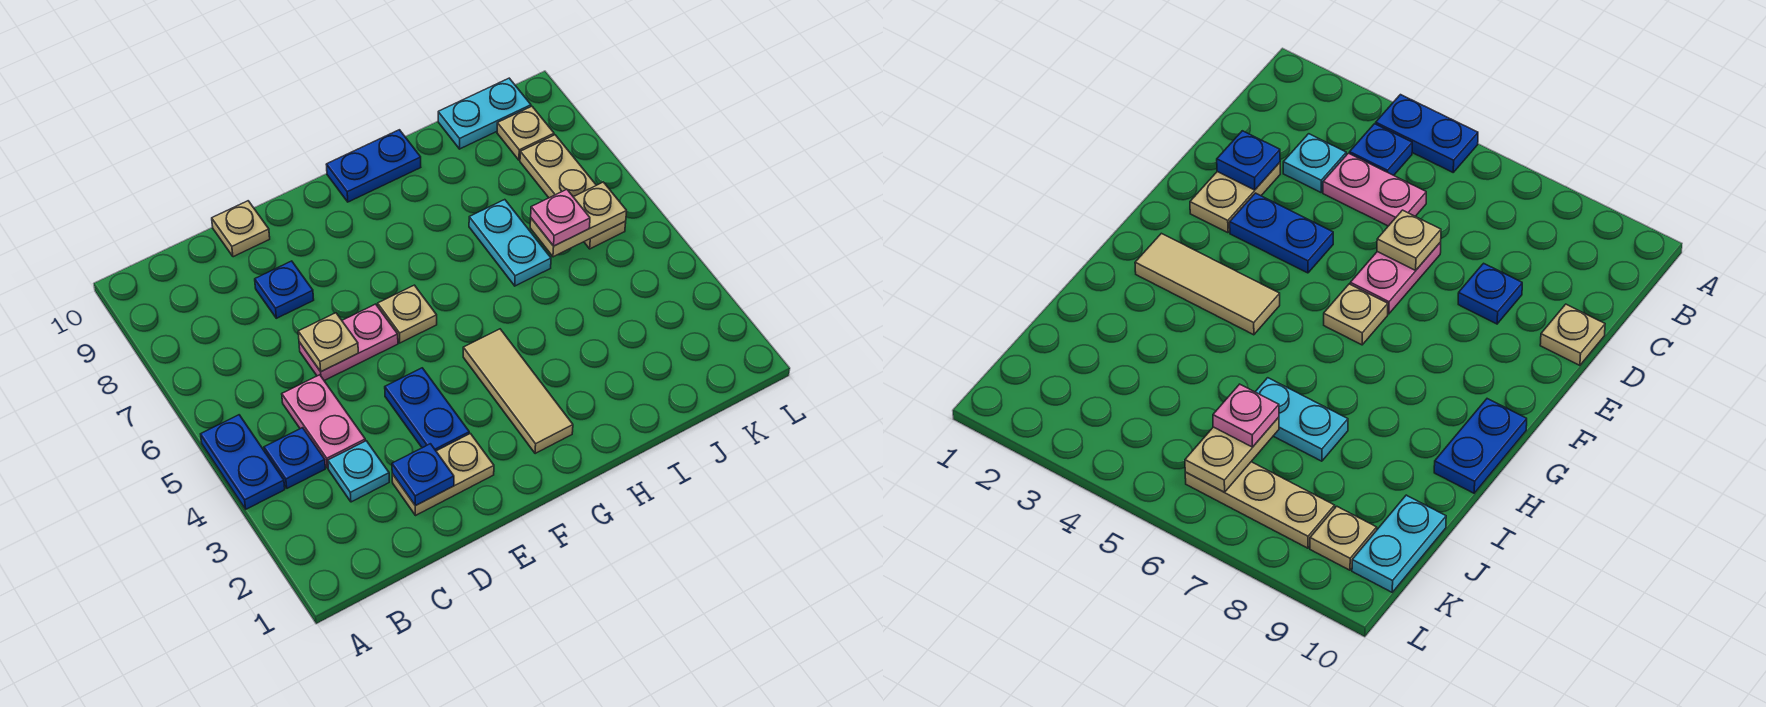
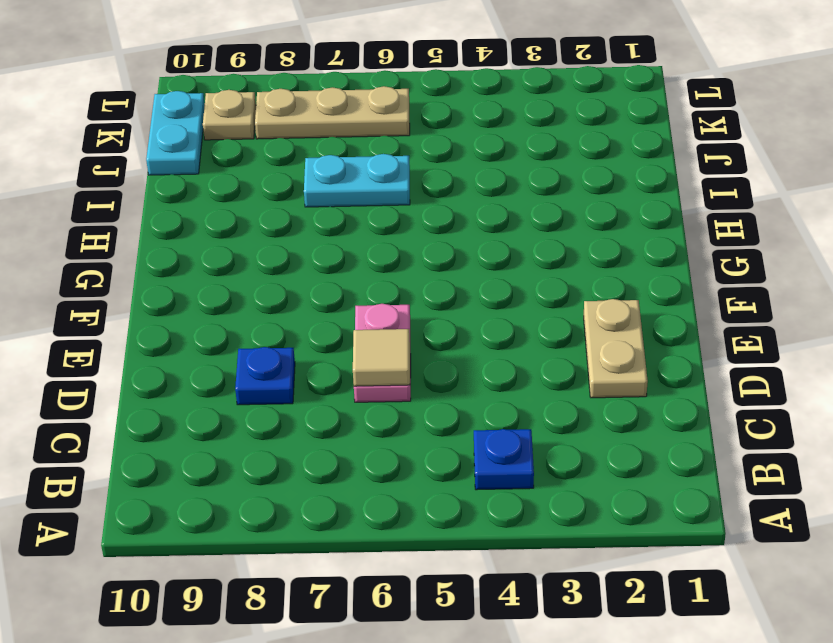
tan tile D6 level 2 -> tan plate D6 level 2
none -> blue plate A4:A5 level 1
none -> cyan plate C3 level 1
none -> pink plate C4:C5 level 1

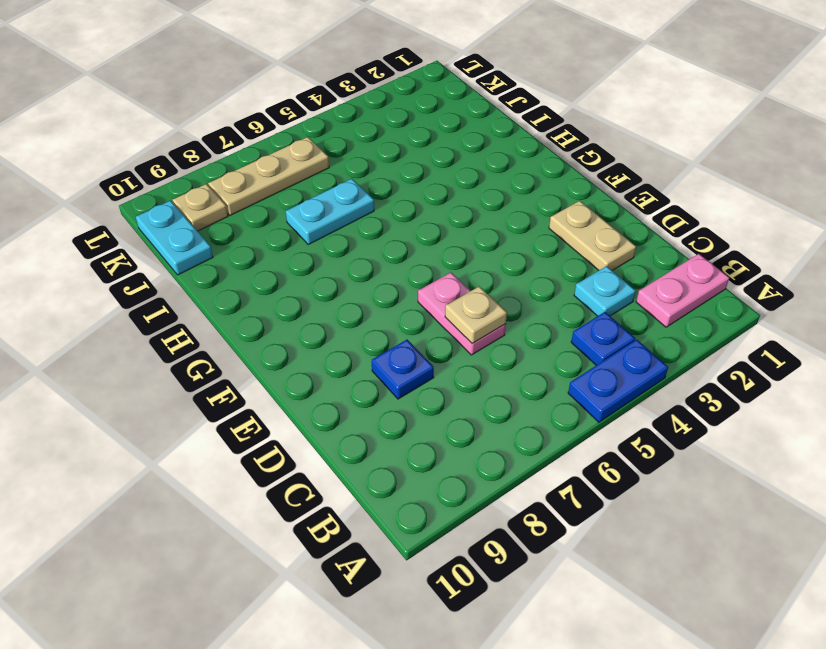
pink plate B1:B2 level 1 -> pink plate C4:C5 level 1
none -> tan plate D10 level 1
none -> blue plate E3:E4 level 1
none -> tan plate F6 level 1

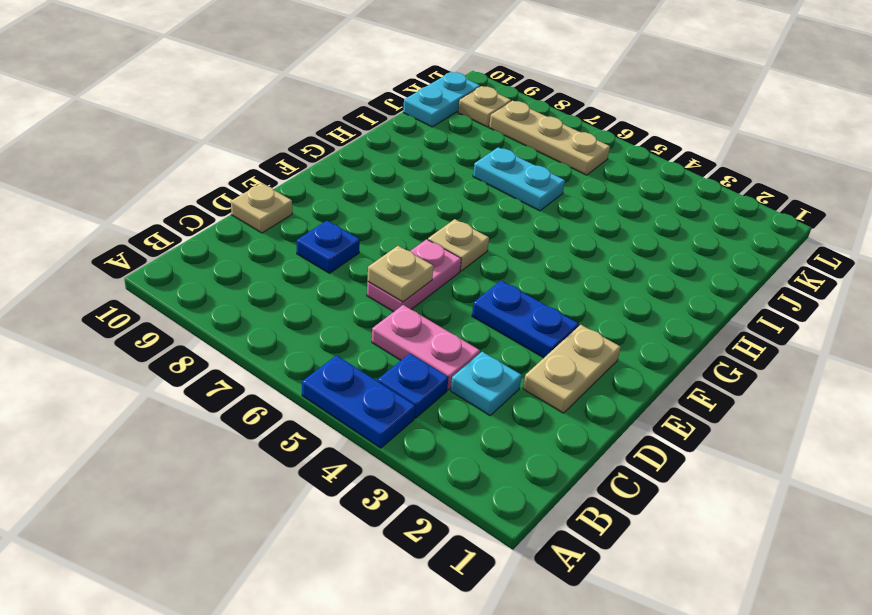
none -> tan tile G2:G4 level 1
none -> blue plate G10:H10 level 1
none -> blue plate D2 level 2

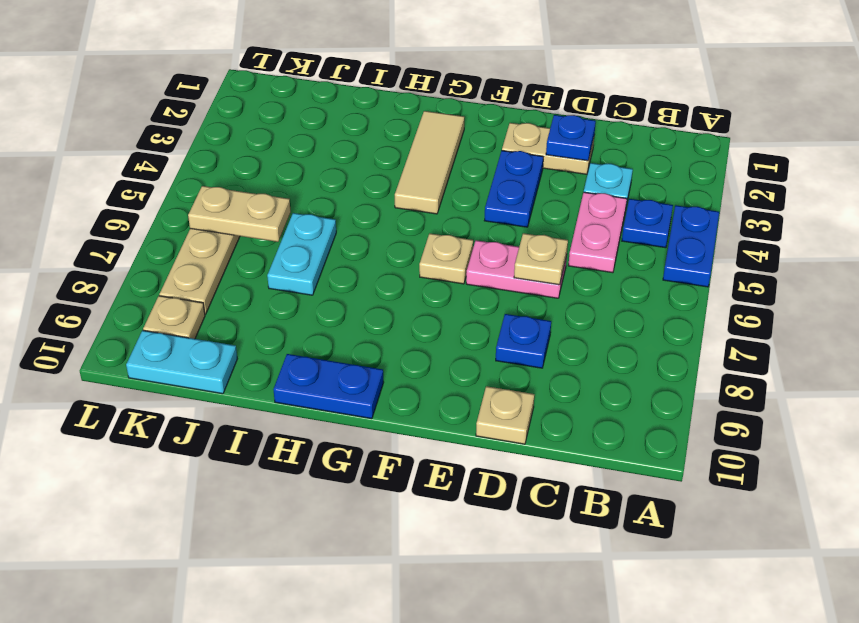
none -> pink plate J6 level 3

